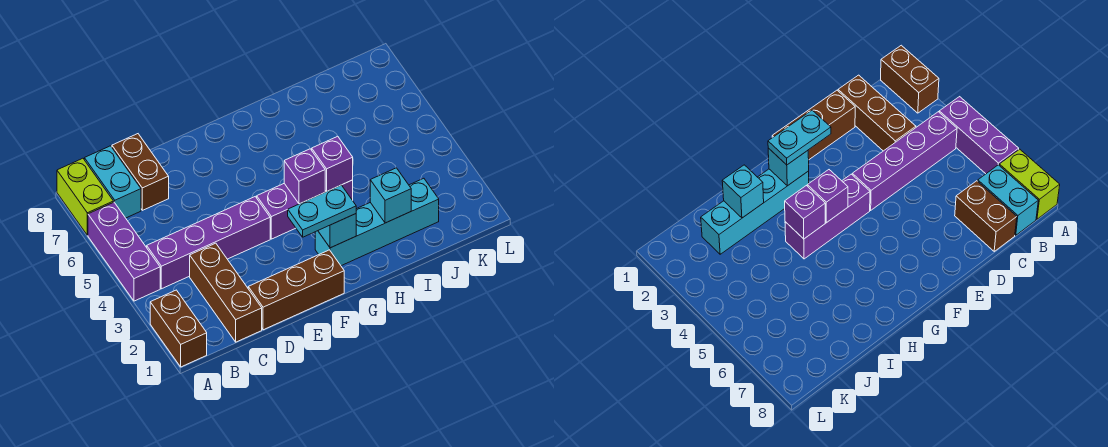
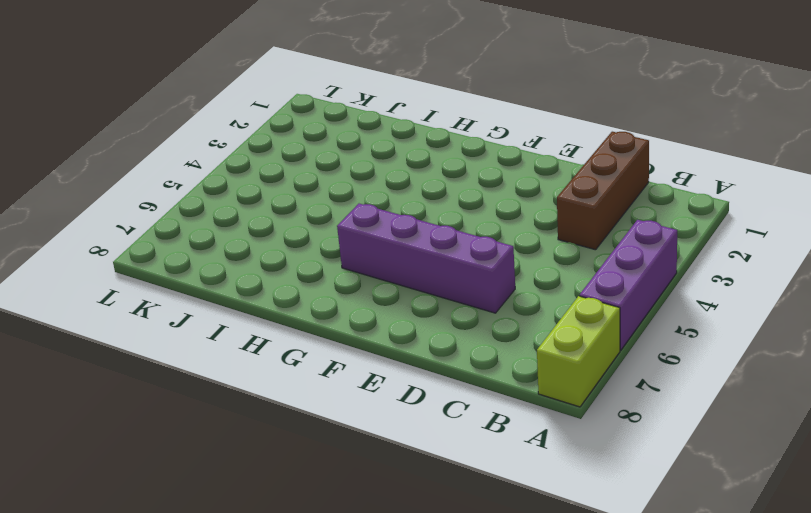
purple brick D6:G6 level 1 -> purple brick B4:E4 level 1
none -> brown brick A1:A2 level 1
none -> cyan brick B7:B8 level 1
none -> brown brick C7:C8 level 1

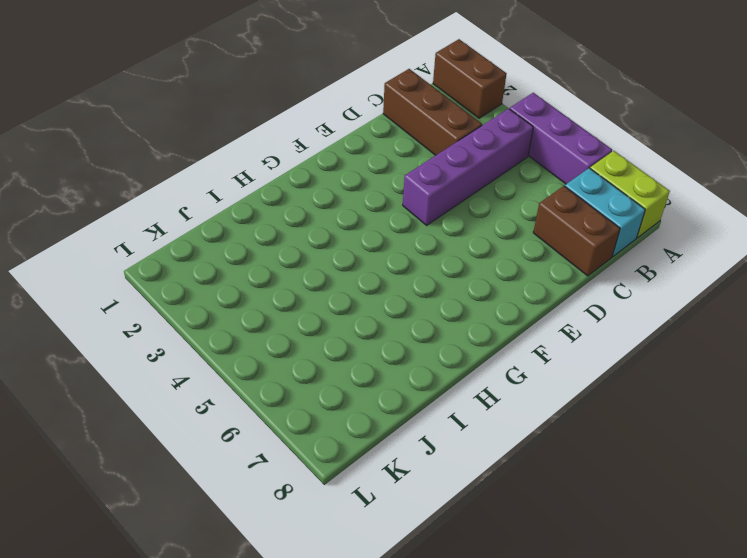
none -> brown brick D1:F1 level 1
none -> purple brick F4:H4 level 1
none -> cyan brick G2:J2 level 1

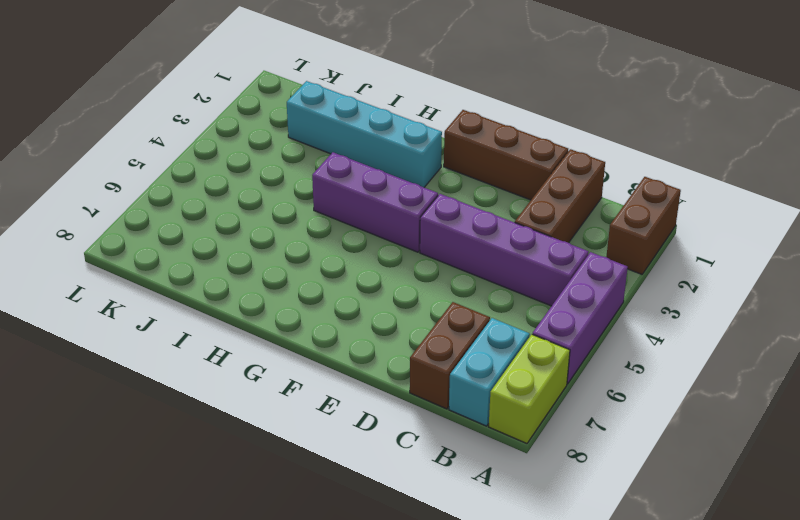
none -> cyan brick G2 level 2
none -> purple brick G4 level 2
none -> purple brick H4 level 2

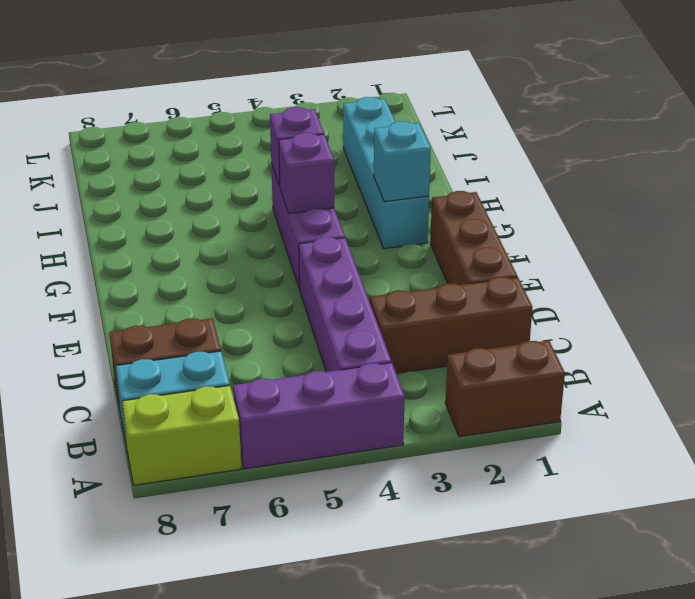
none -> cyan brick I2 level 2
none -> cyan plate F2:G2 level 3

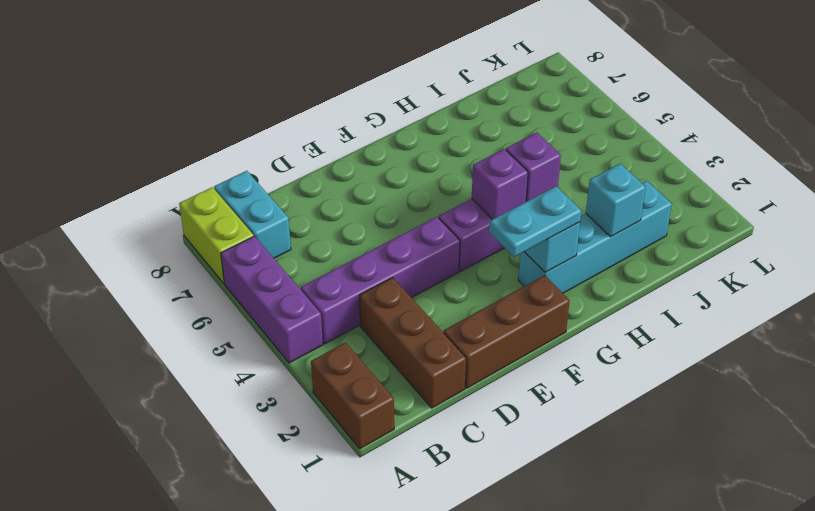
none -> brown brick C7:C8 level 1

